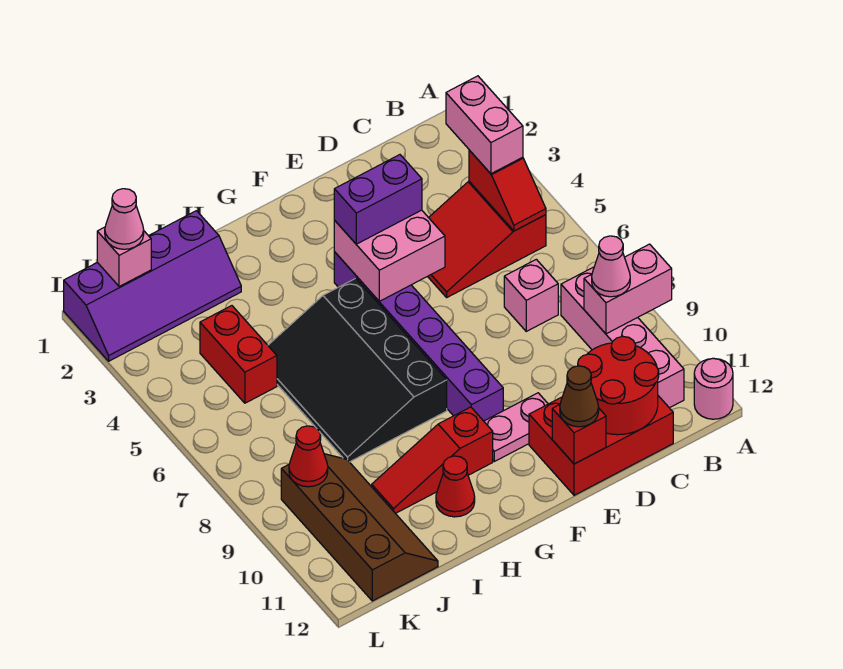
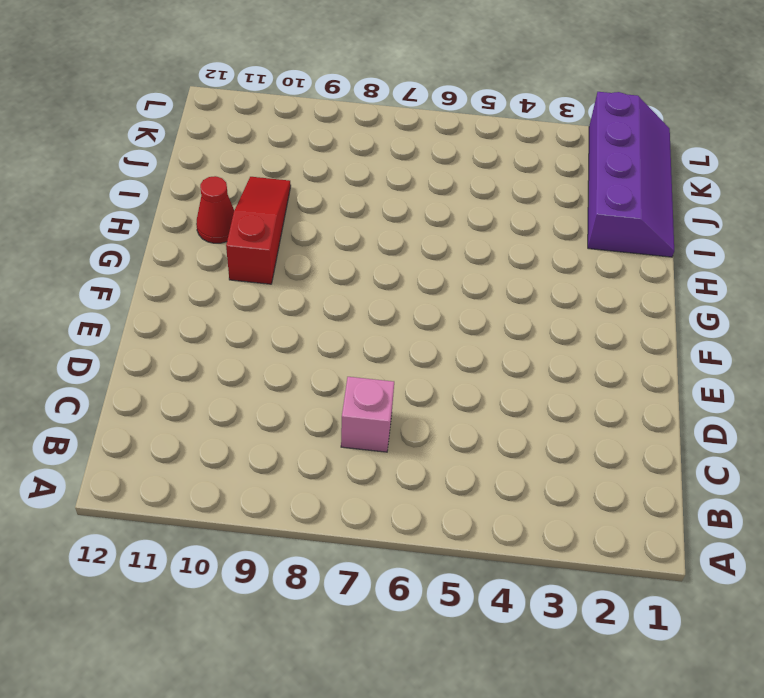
purple slope I1:L2 level 1 top 2 -> purple slope I1:L2 level 1 top 1
none -> pink round brick A12 level 1
none -> red slope B4:D5 level 1 top B
none -> pink brick B8:B11 level 1

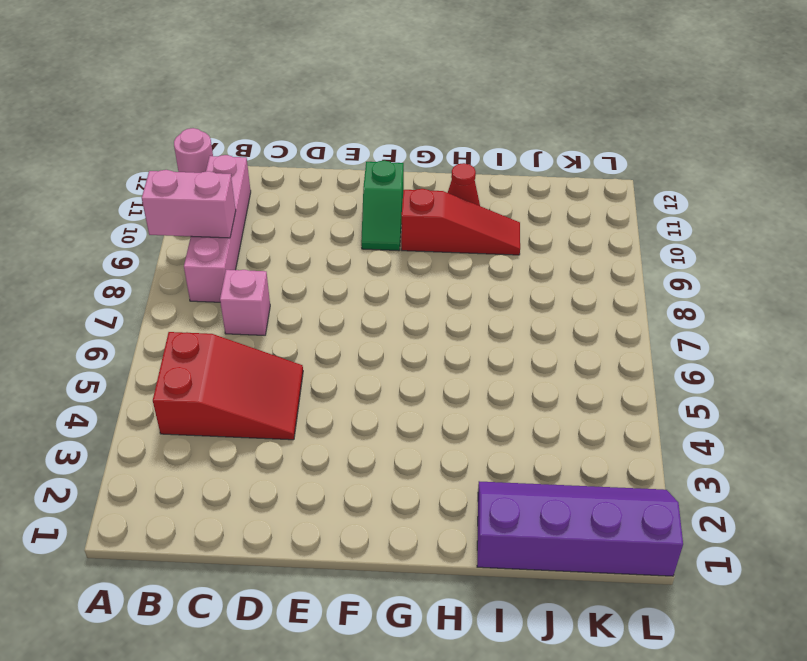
green slope F10:F11 level 1 top 11 -> pink plate E10:F10 level 1
none -> red brick C11:E12 level 1
none -> purple brick F4:F9 level 1
none -> black slope G5:I8 level 1 top G

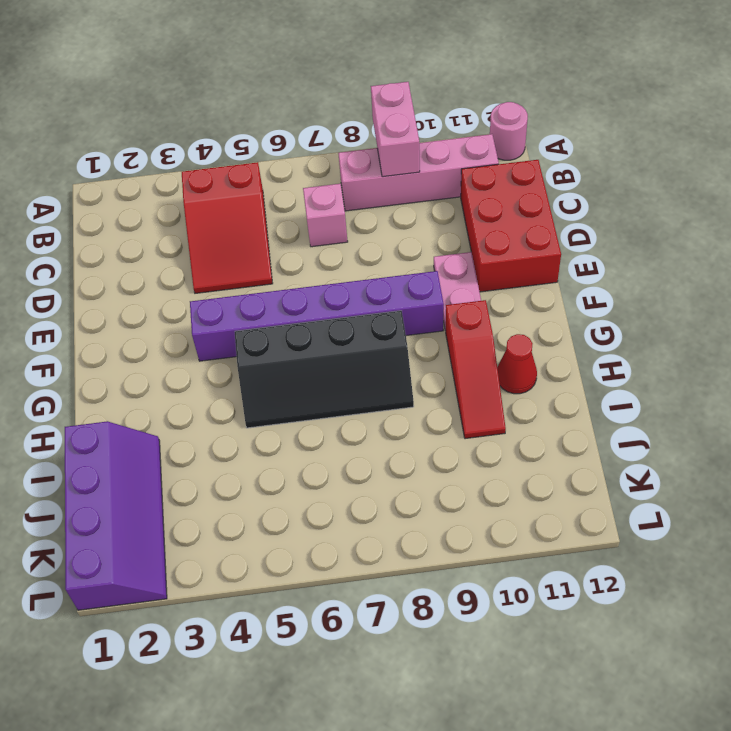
black slope G5:H8 level 1 top G -> black slope G5:I8 level 1 top G
none -> red brick J4:J5 level 1
none -> brown slope J9:K12 level 1 top K
none -> red slope B4:B5 level 2 top 4

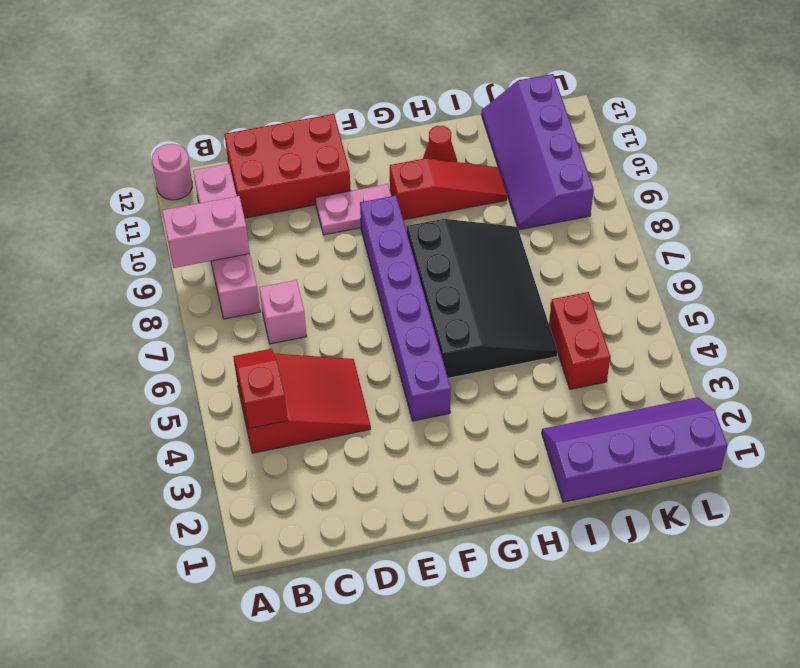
purple slope J9:K12 level 1 top K -> brown slope J9:K12 level 1 top K
none -> red round brick C11:D12 level 2
none -> pink brick E4:F5 level 2
none -> red brick E12 level 2

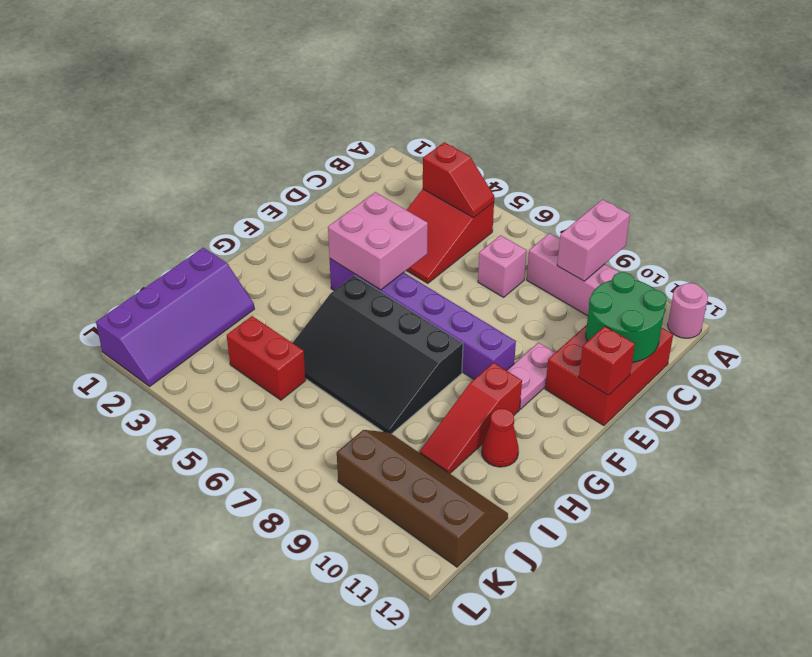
green round brick C11:D12 level 2 -> red round brick C11:D12 level 2
none -> pink brick K1 level 2
none -> red cone K9 level 2
none -> pink brick B3:B4 level 3

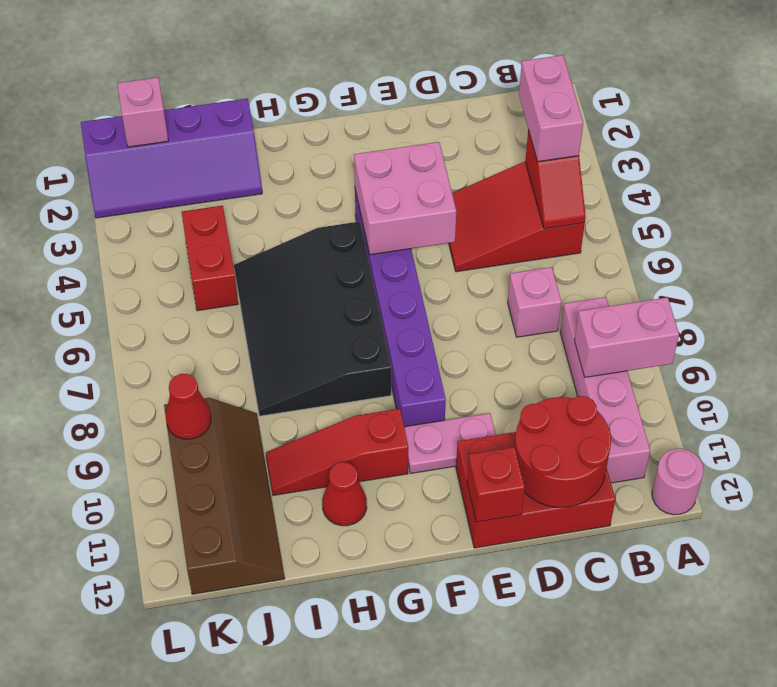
none -> pink cone B9 level 3
none -> purple brick E4:F4 level 3
none -> brown cone E12 level 3

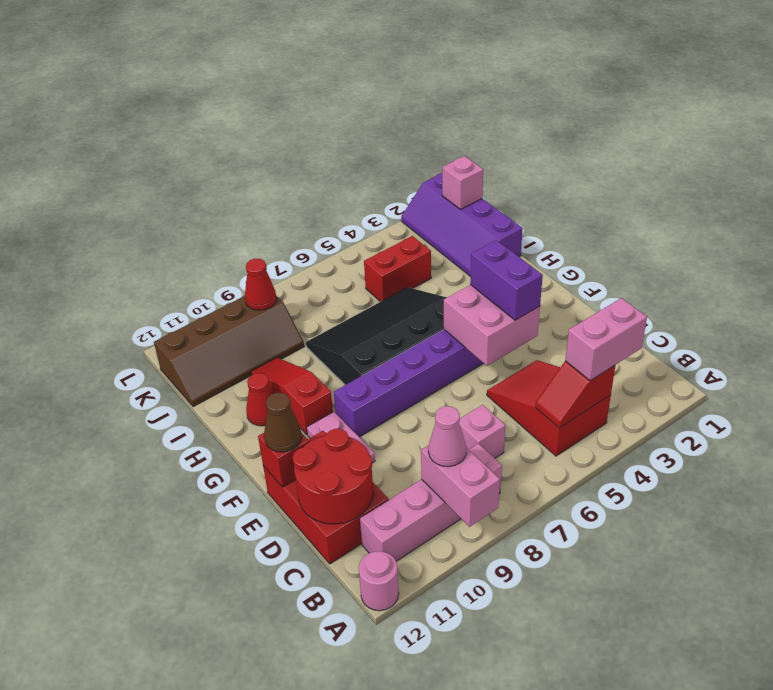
none -> pink cone K1 level 3

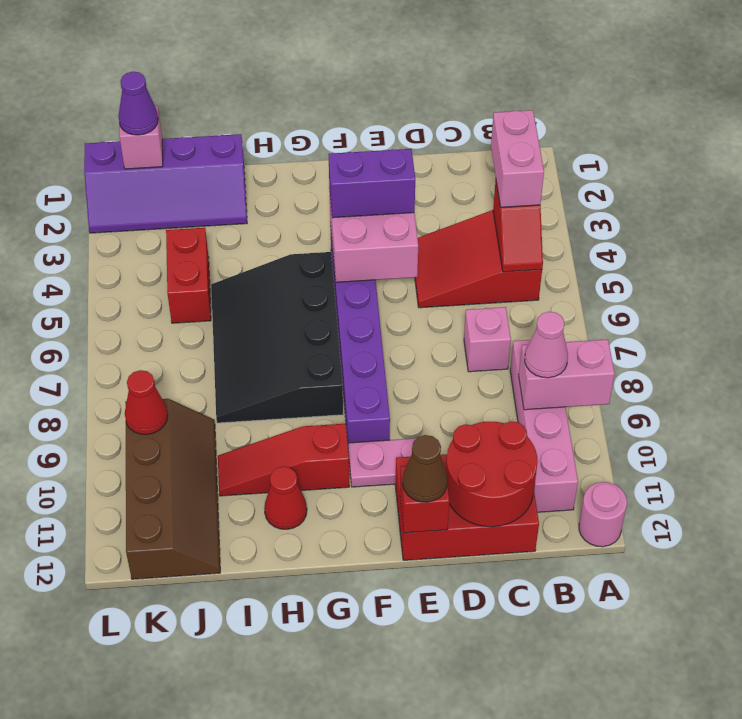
purple cone K1 level 3 -> pink cone K1 level 3

